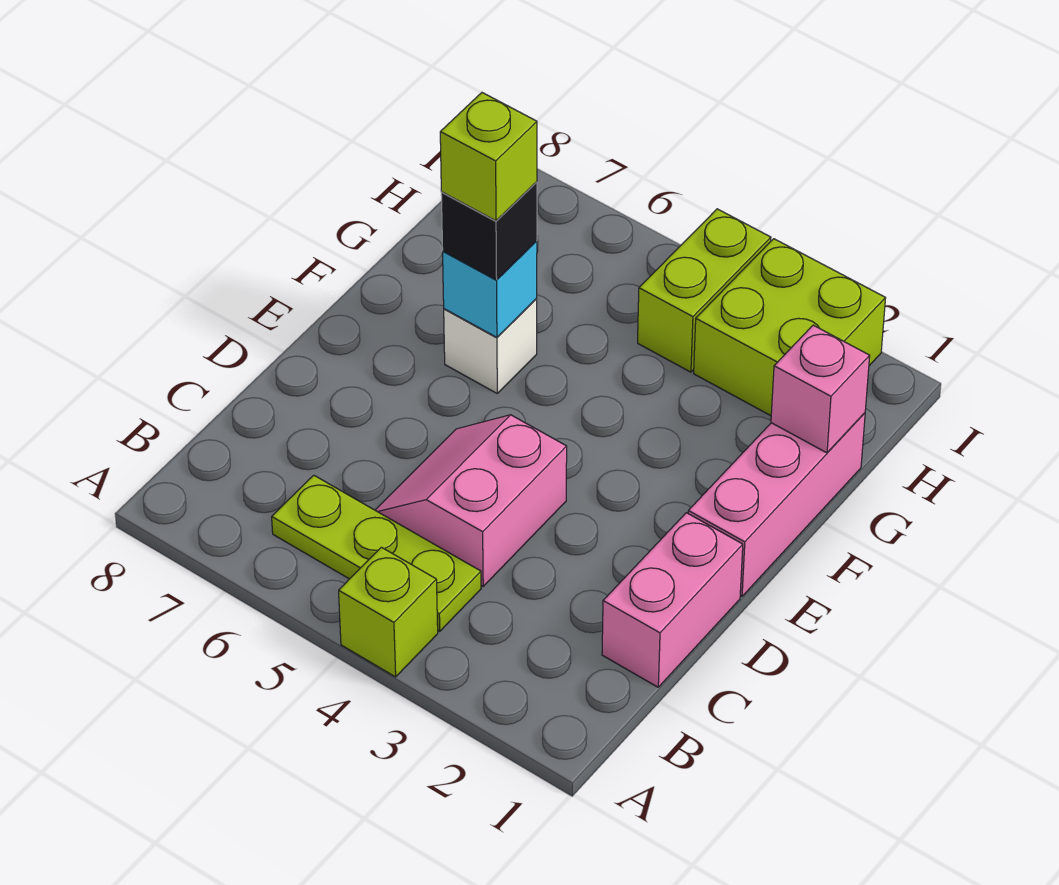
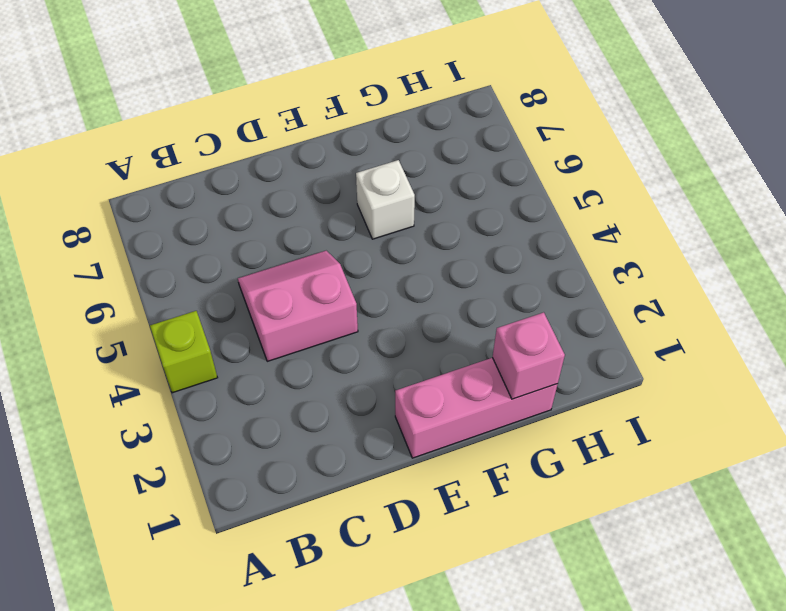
none -> lime plate B4:B6 level 1
none -> pink brick C1:D1 level 1
none -> lime brick H2:I3 level 1

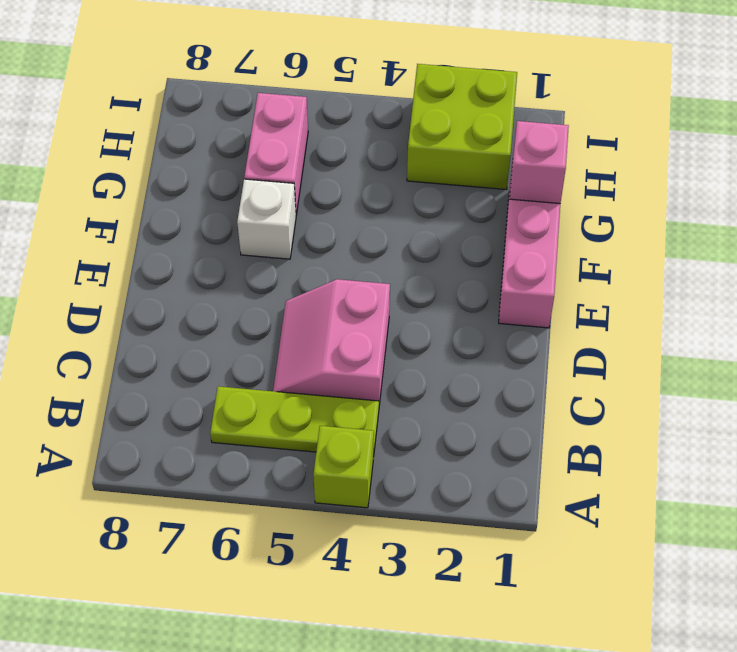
pink brick G6:H6 level 1 -> pink brick C1:D1 level 1
none -> lime brick H4:I4 level 1
none -> cyan brick F6 level 2
none -> black brick F6 level 3

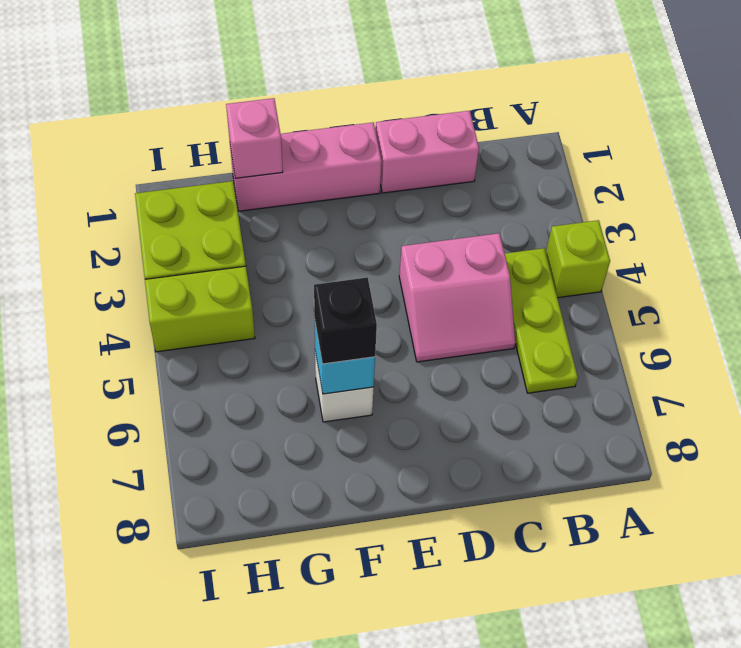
none -> lime brick F6 level 4

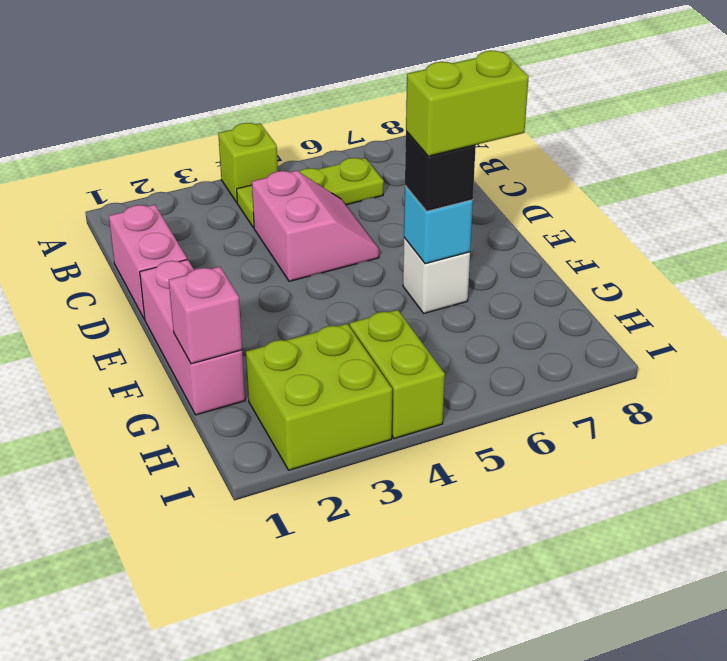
lime brick F6:F7 level 4 -> lime brick F6 level 4

